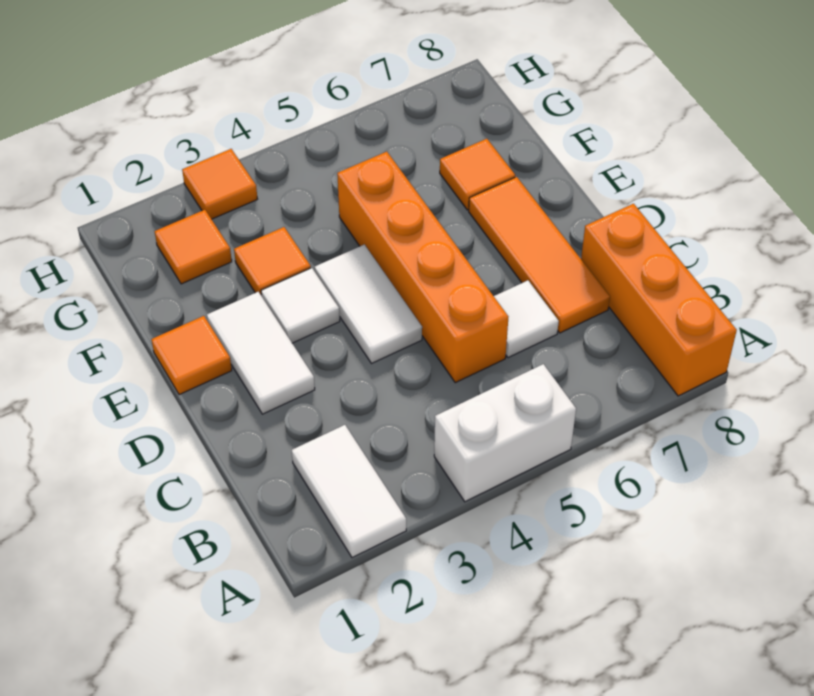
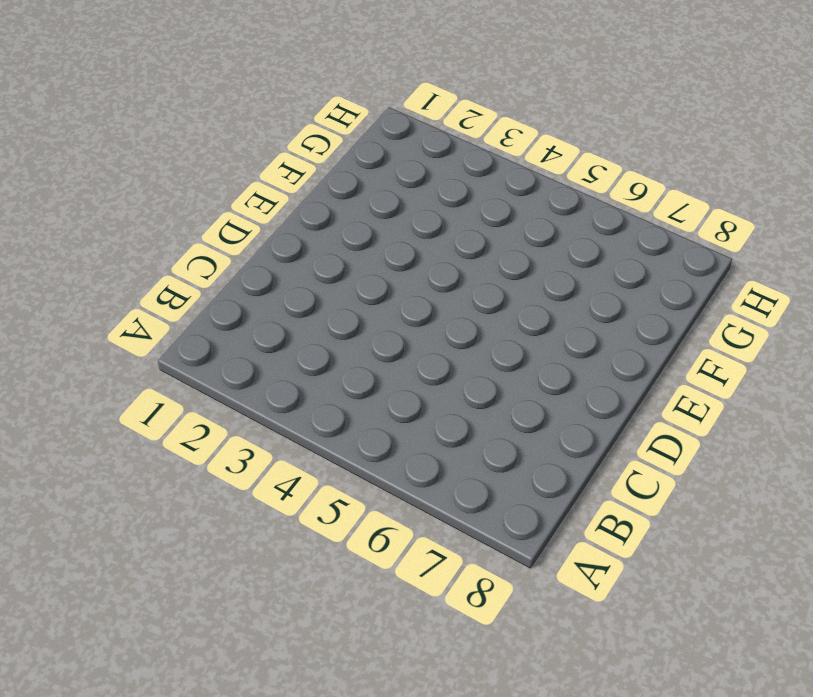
none -> white tile A2:B2 level 1
none -> white brick A4:A5 level 1
none -> orange brick A8:C8 level 1

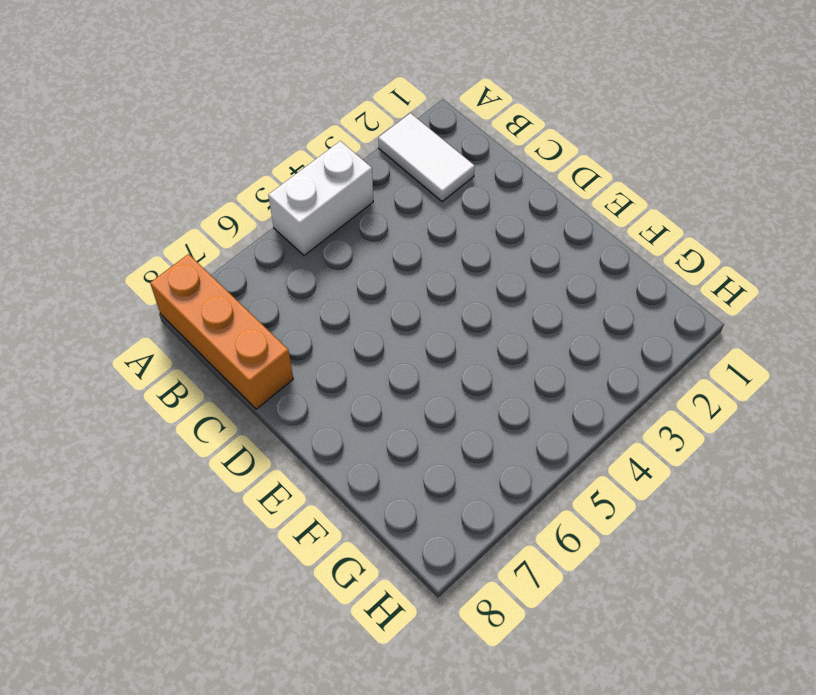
none -> orange brick C5:F5 level 1
none -> white tile C6 level 1
none -> orange tile C7:E7 level 1

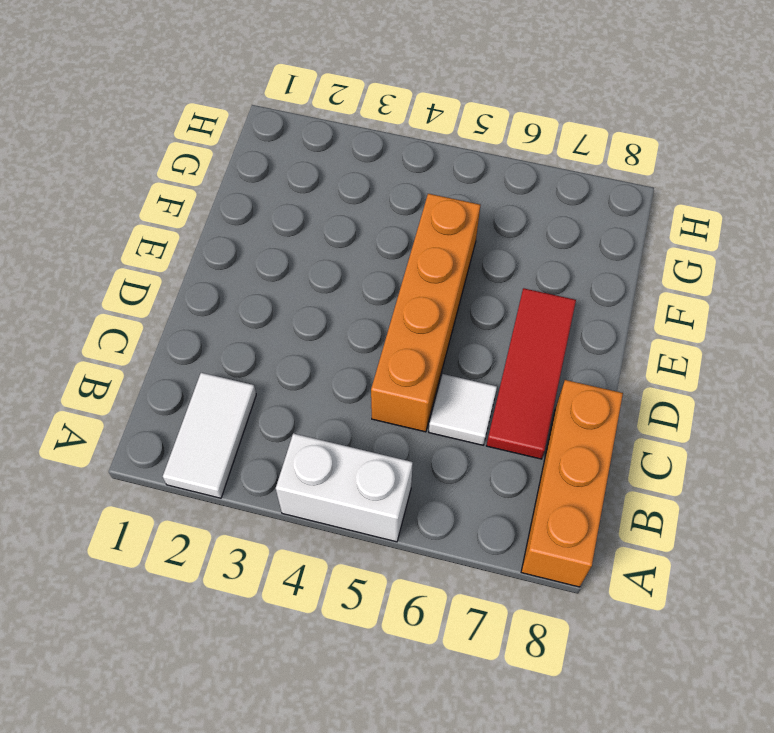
red tile C7:E7 level 1 -> orange tile C7:E7 level 1
none -> white tile D2:E2 level 1
none -> white tile D4:E4 level 1
none -> orange tile E1 level 1

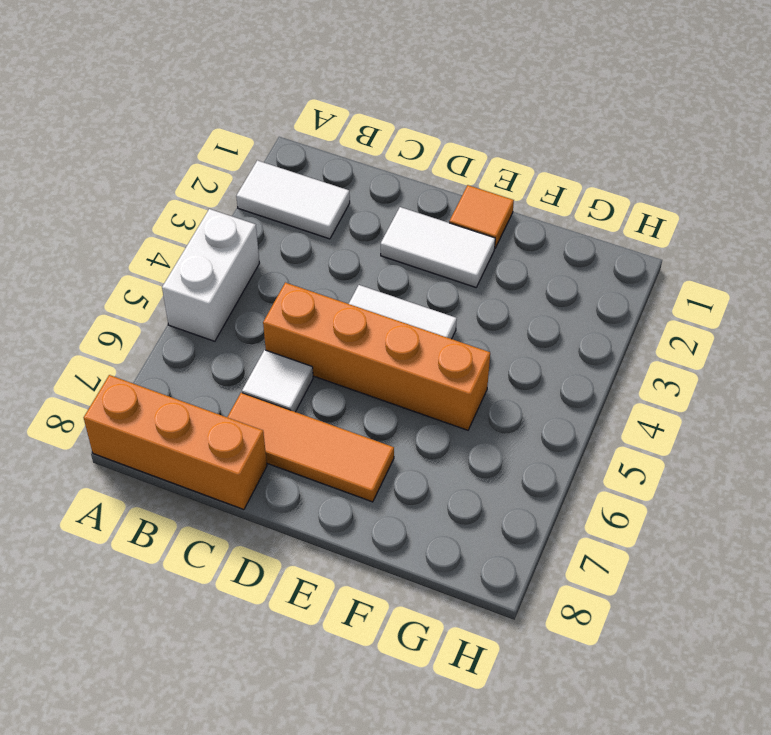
none -> white tile E3 level 1
none -> orange tile F3 level 1
none -> orange tile F7 level 1

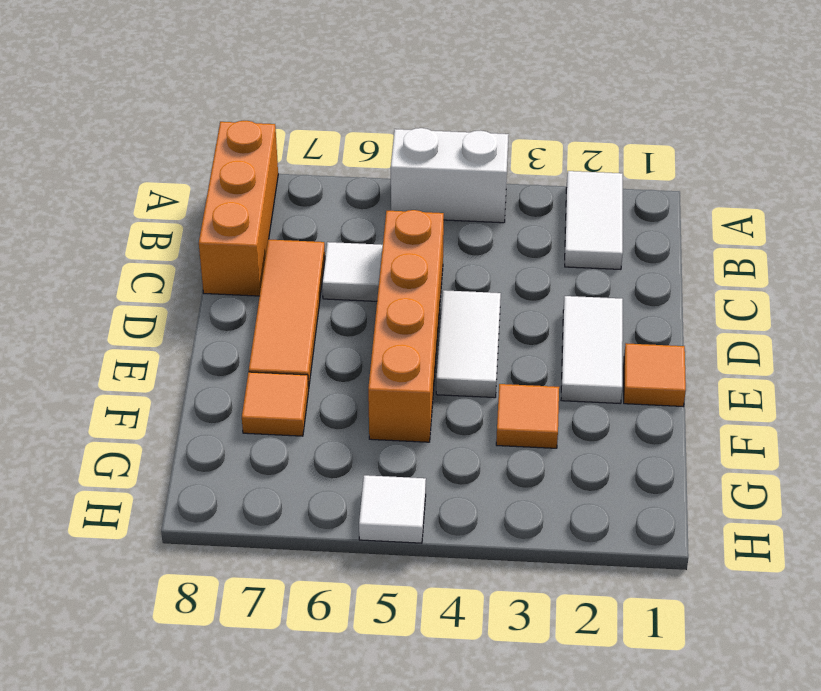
white tile H5 level 1 -> white tile E3 level 1
none -> orange tile G2 level 1
none -> orange tile H3 level 1

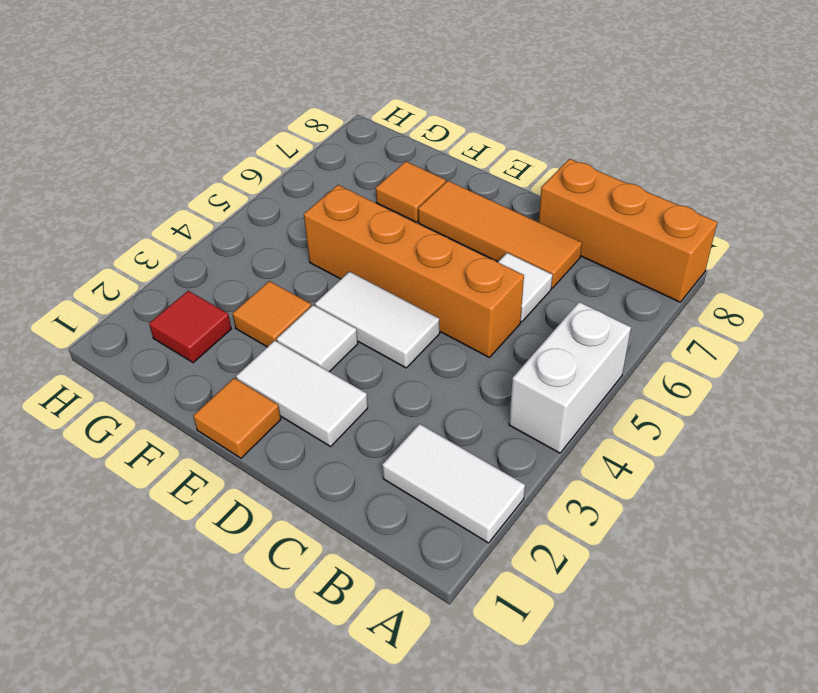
red tile G2 level 1 -> orange tile G2 level 1
none -> orange tile H3 level 1

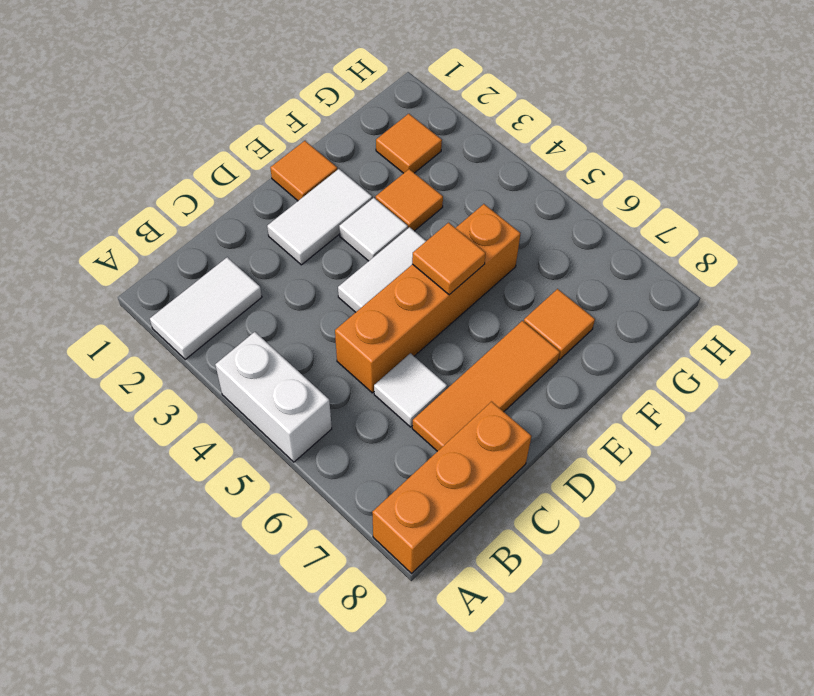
orange tile E5 level 2 -> orange tile H3 level 1

